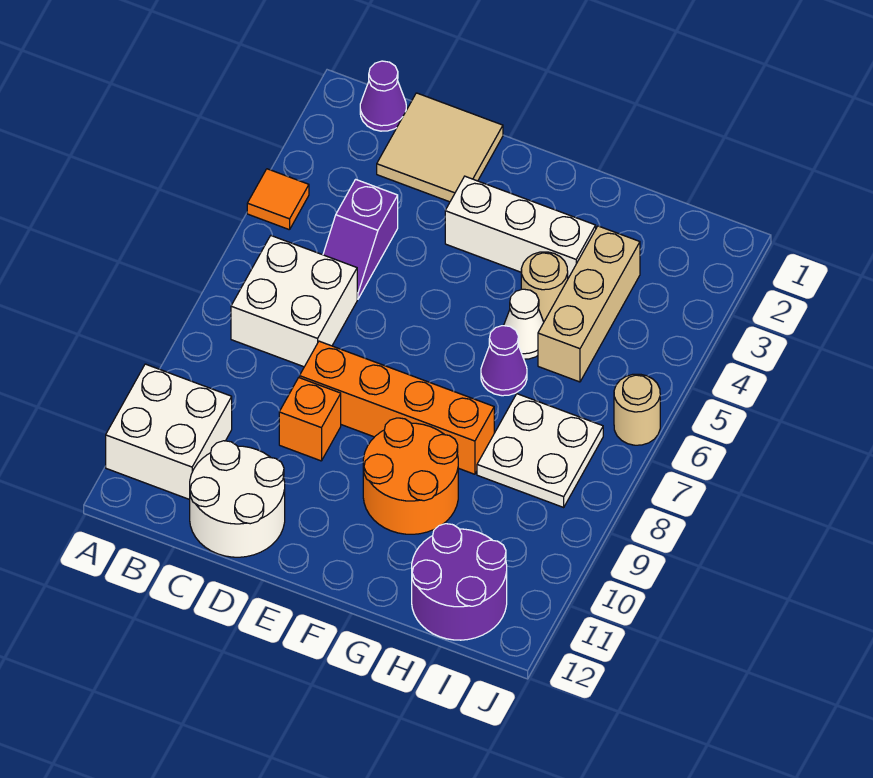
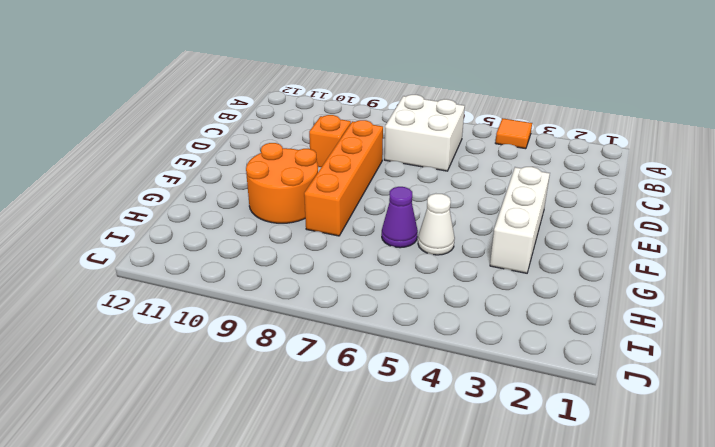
none -> white brick A10:B11 level 1
none -> purple cone B1 level 1
none -> tan tile C1:D2 level 1

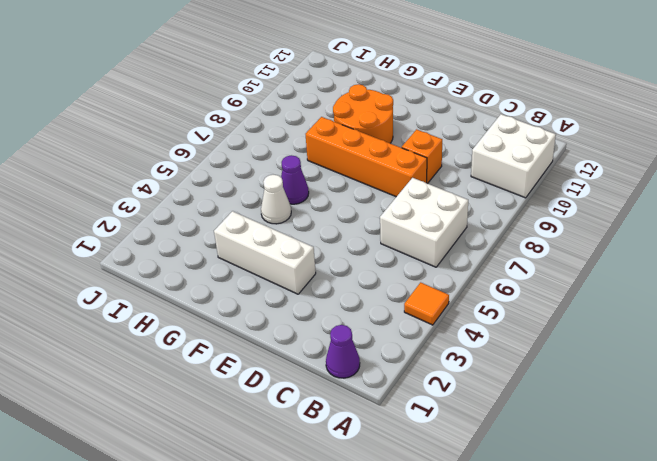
none -> tan tile C1:D2 level 1
none -> purple slope C4:C5 level 1 top 4
none -> white round brick C11:D12 level 1

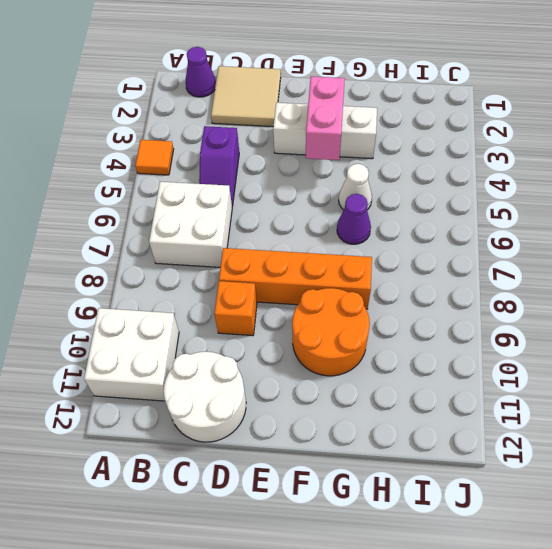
pink brick F3:F4 level 2 -> none
none -> tan round brick G4 level 1
none -> tan brick H3:H5 level 1
none -> white plate H7:I8 level 1

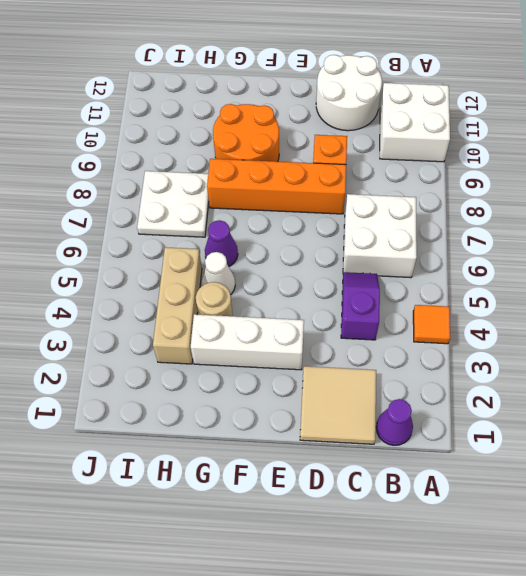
none -> purple round brick H11:I12 level 1
none -> tan round brick J6 level 1

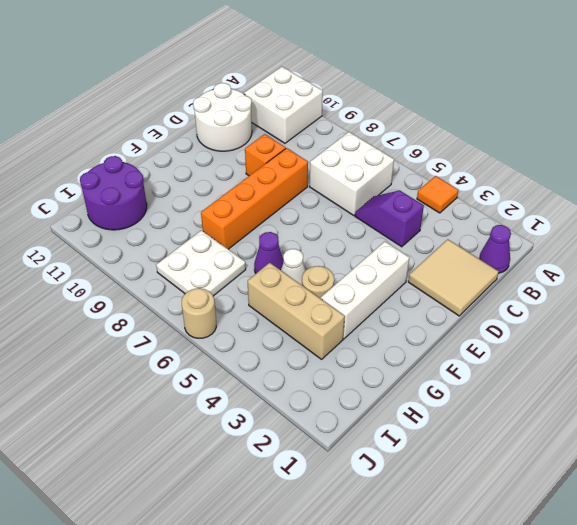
none -> orange round brick F9:G10 level 1

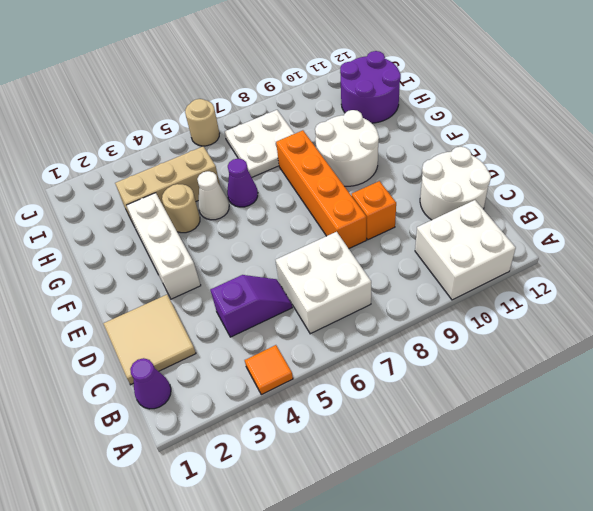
white round brick F9:G10 level 1 -> orange round brick F9:G10 level 1

